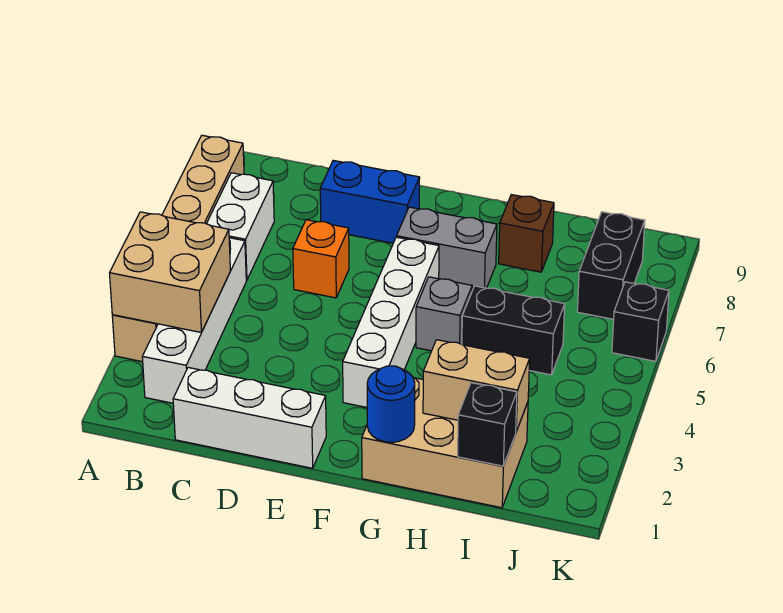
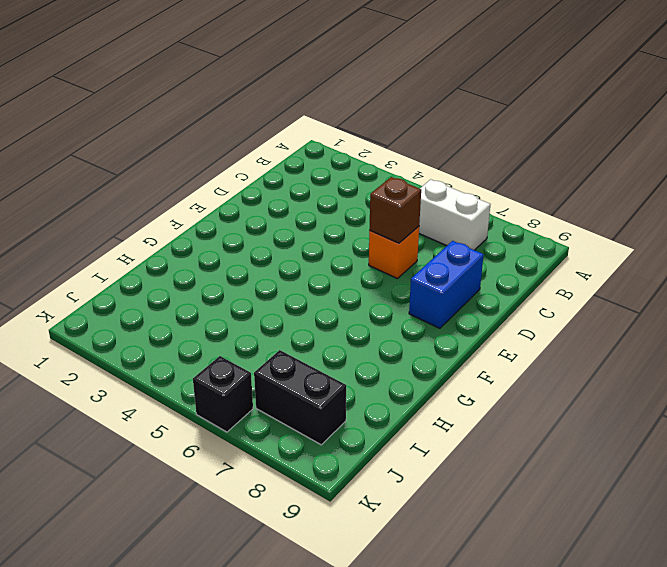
brown brick D6 level 2 -> brown brick H8 level 1
none -> tan brick A3:A8 level 1
none -> white brick B2:B5 level 1
none -> white brick C1:E1 level 1

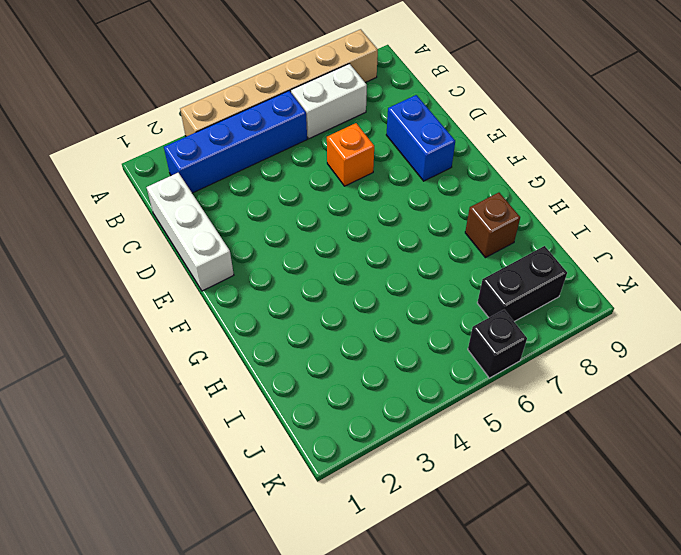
blue brick B2:B5 level 1 -> white brick B2:B5 level 1
none -> white brick F3:F6 level 1
none -> grey brick F7:G7 level 1
none -> tan brick G1:I2 level 1

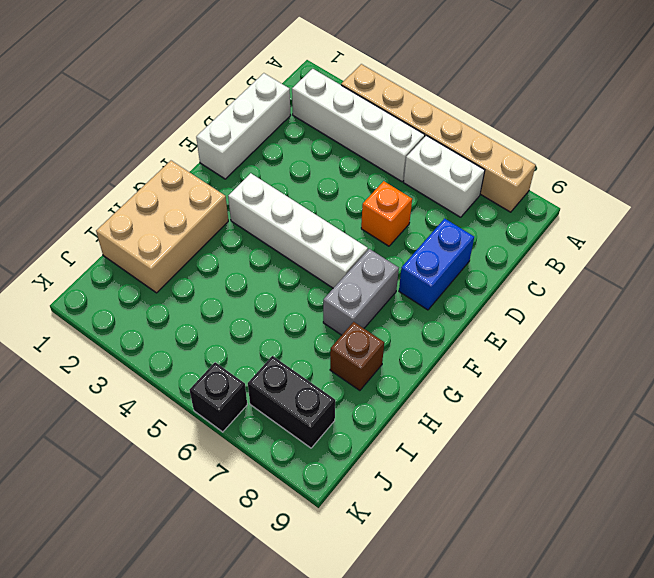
none -> grey brick G5 level 1
none -> black brick H5:I5 level 1
none -> tan brick A3:B4 level 2

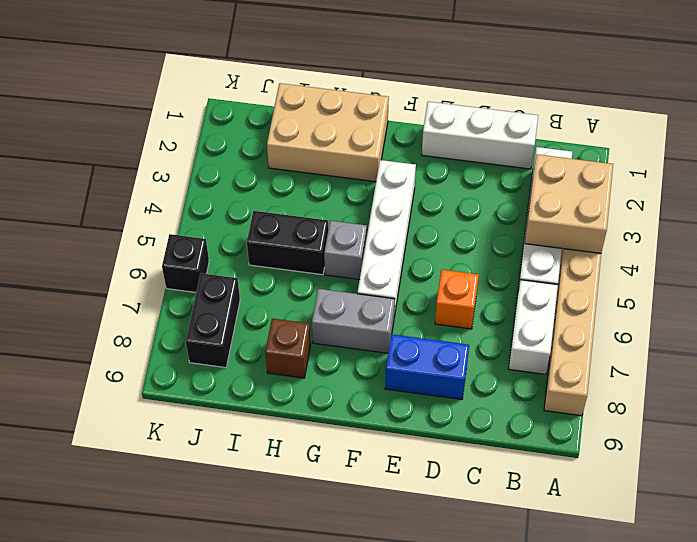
none -> blue round brick G1 level 2
none -> tan brick H2:I2 level 2
none -> black brick I1 level 2

